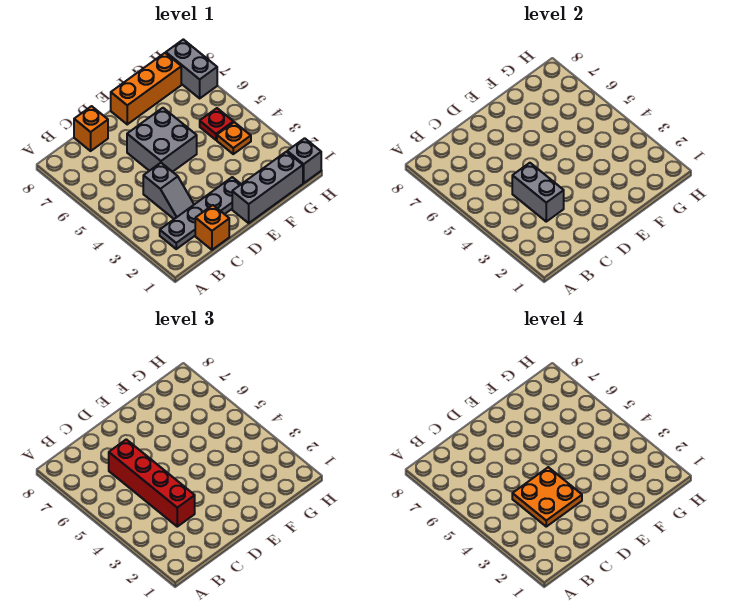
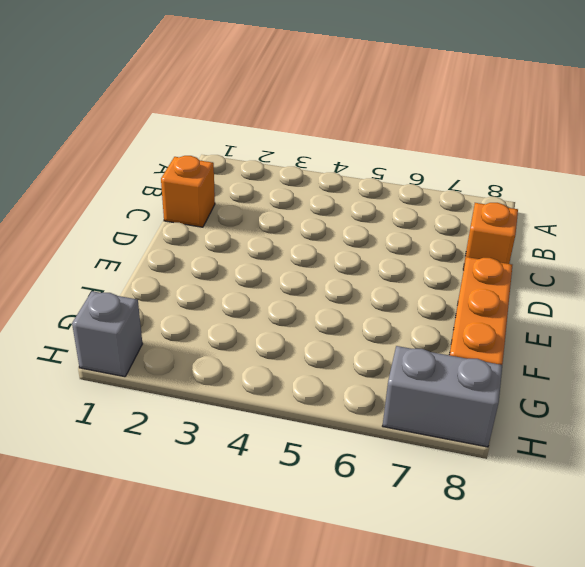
none -> grey plate B2:E2 level 1
none -> grey slope C3:C4 level 1 top 4
none -> grey brick D5:E6 level 1

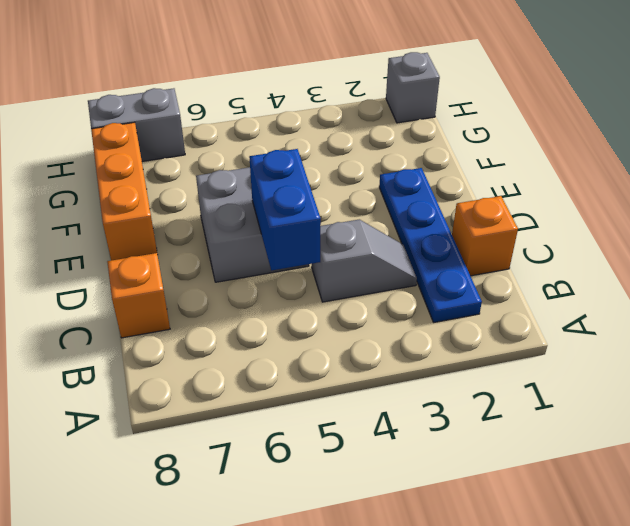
blue plate B2:E2 level 1 -> grey plate B2:E2 level 1
blue brick C5:D5 level 2 -> none
none -> grey brick E1:G1 level 1
none -> orange plate G4 level 1
none -> red plate G5 level 1

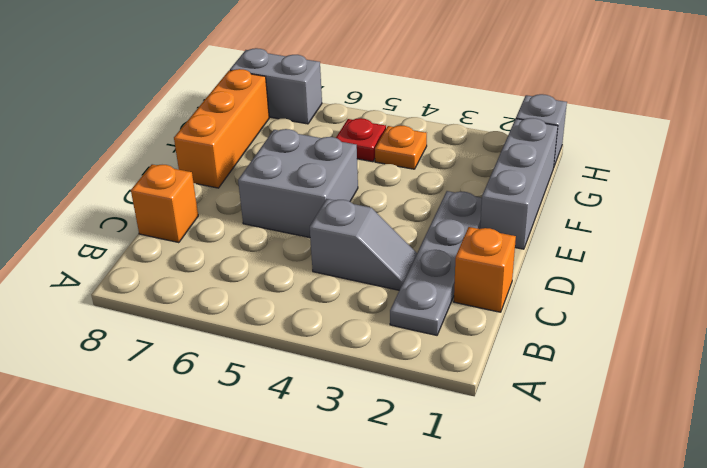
none -> grey brick C3:C4 level 2
none -> red brick C3:C6 level 3
none -> orange plate C3:D4 level 4

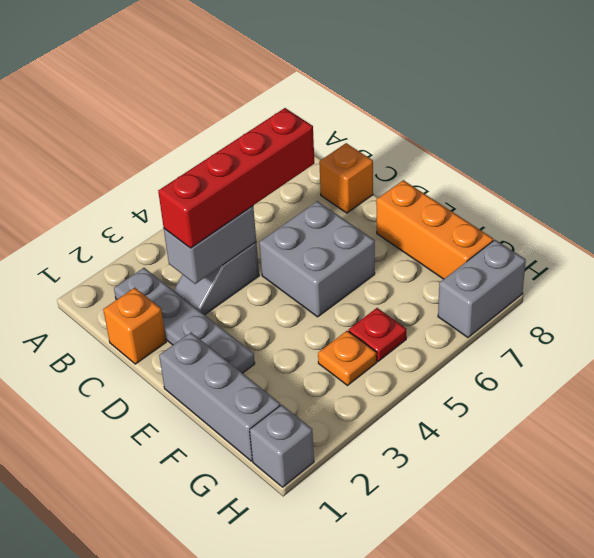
none -> orange plate C3:D4 level 4

